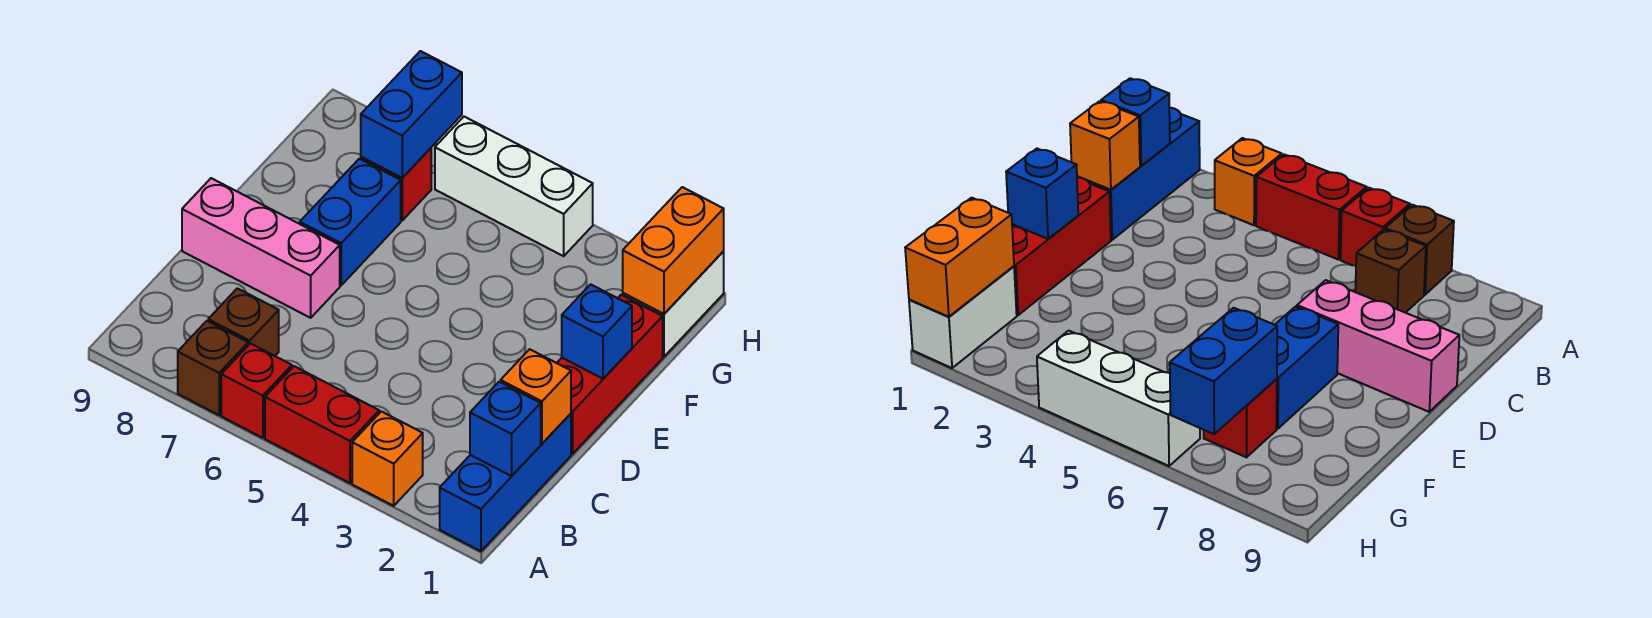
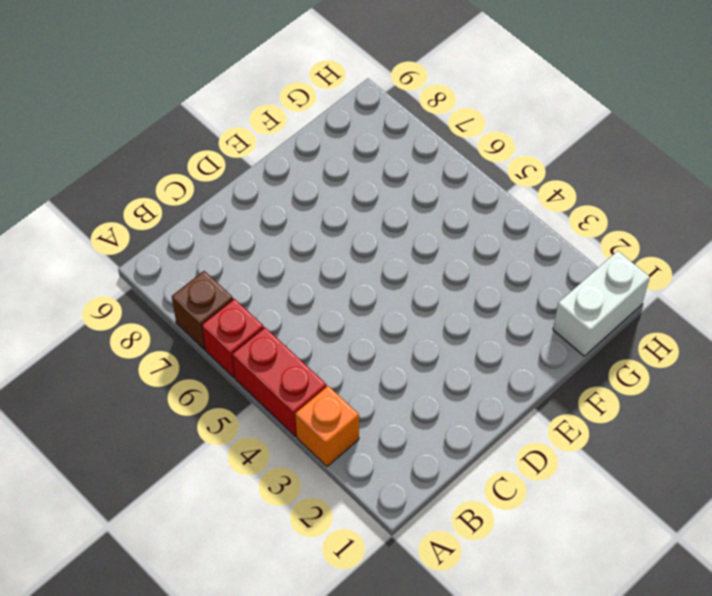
none -> blue brick A1:C1 level 1
none -> brown brick B7 level 1
none -> red brick D1:F1 level 1

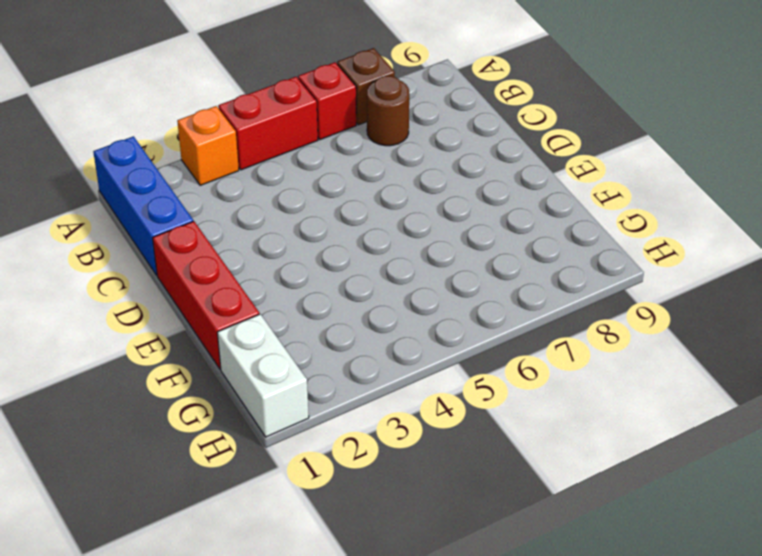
brown round brick B7 level 1 -> brown brick B7 level 1
none -> pink brick D7:D9 level 1
none -> blue brick E7:F7 level 1
none -> red brick G7 level 1

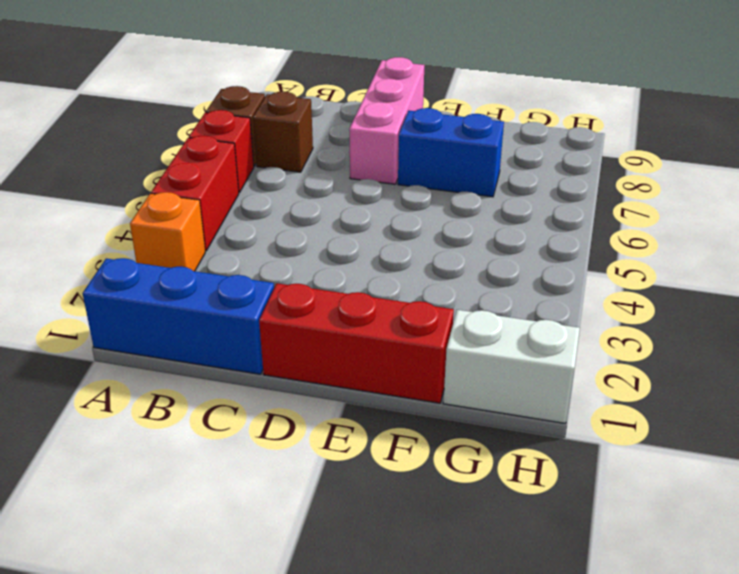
none -> red brick G7 level 1
none -> white brick H4:H6 level 1
none -> blue brick B1 level 2

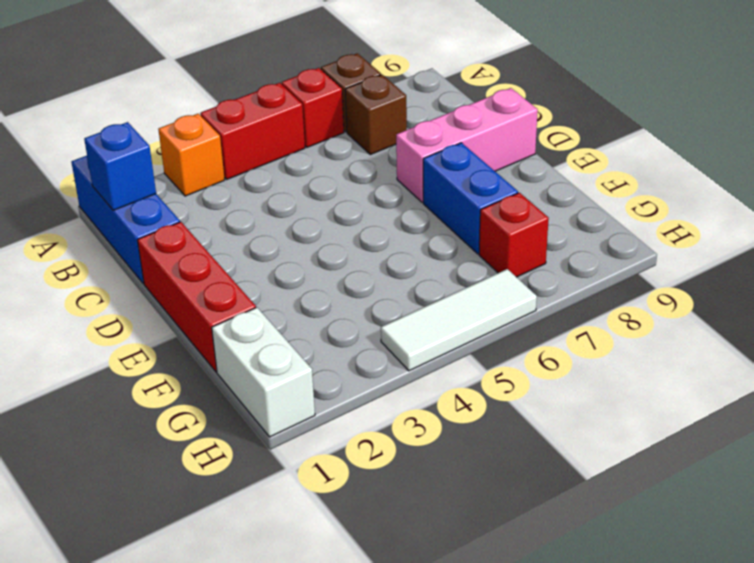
white tile H4:H6 level 1 -> white brick H4:H6 level 1
none -> orange brick C1 level 2
none -> blue brick E1 level 2
none -> orange brick G1:H1 level 2

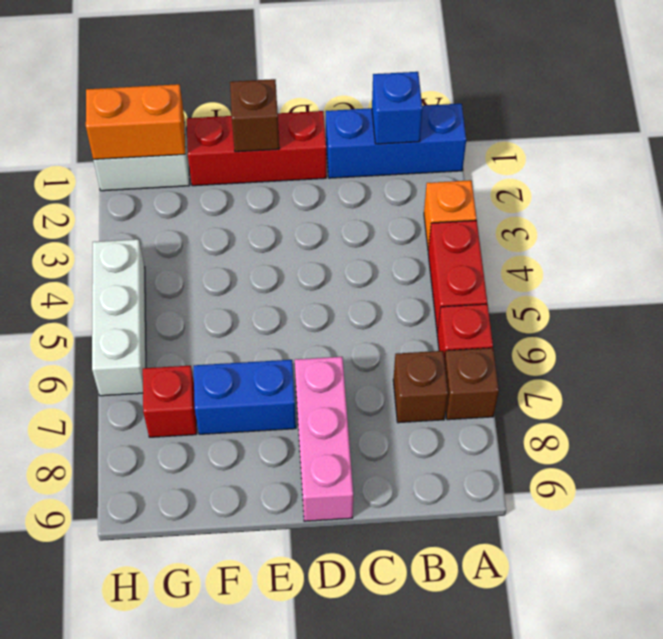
brown brick E1 level 2 -> blue brick E1 level 2
none -> orange brick C1 level 2
none -> blue brick G7:H7 level 2

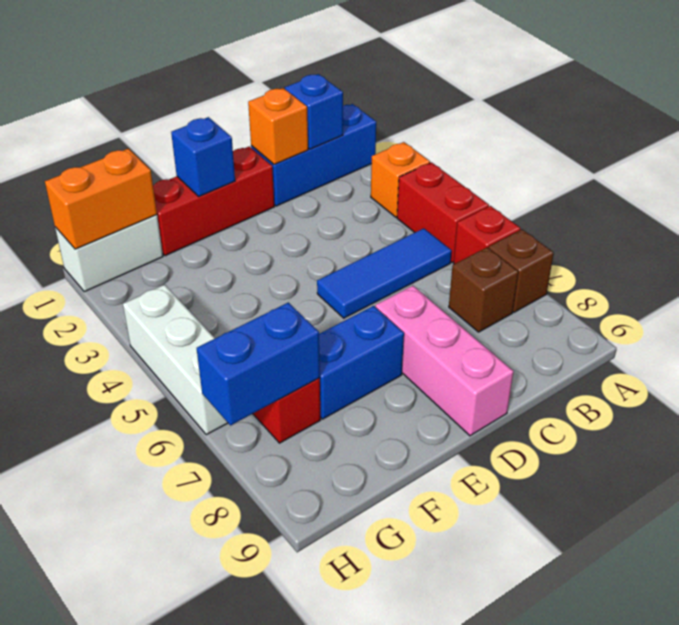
blue tile B5:D5 level 1 -> none

